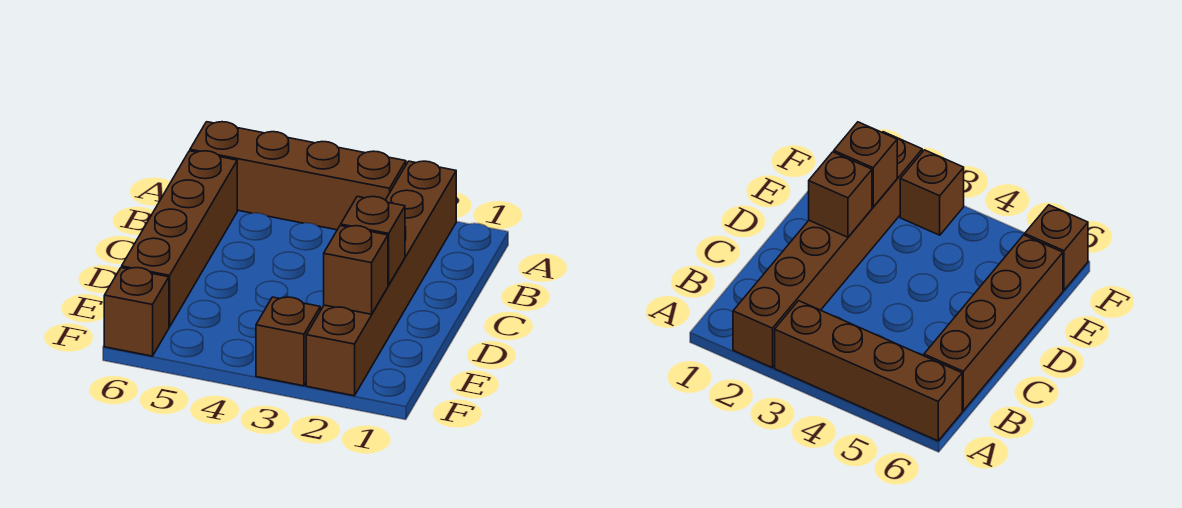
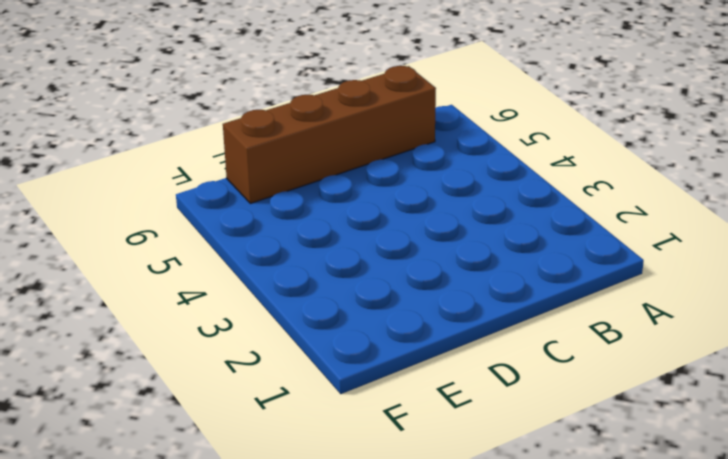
none -> brown brick A2:F2 level 1
none -> brown brick A3:A6 level 1

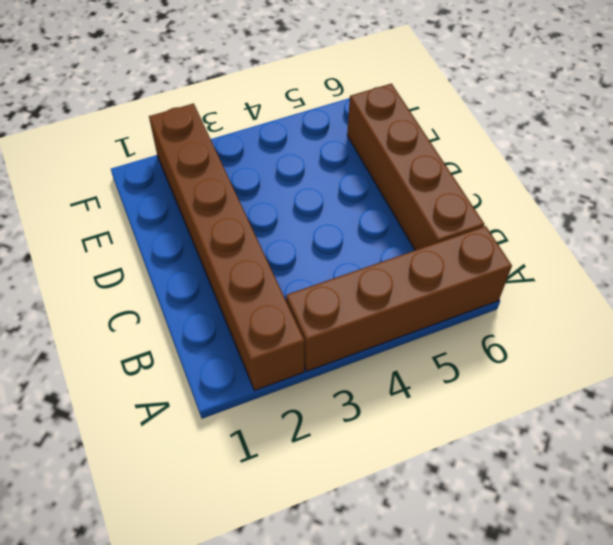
none -> brown brick F3 level 1
none -> brown brick F6 level 1

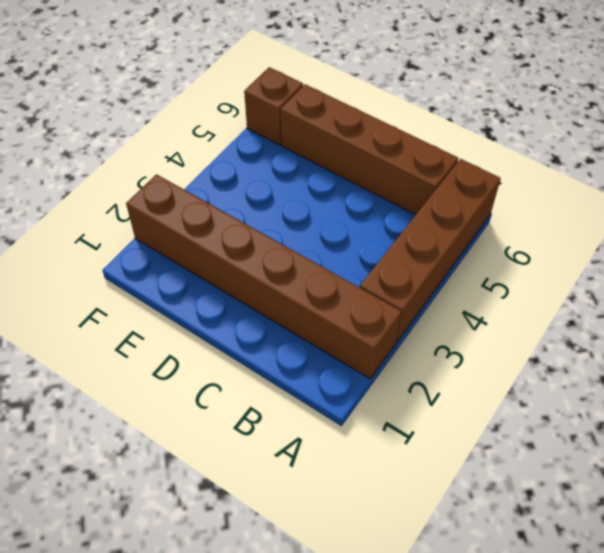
none -> brown brick F3 level 1
none -> brown brick D2 level 2

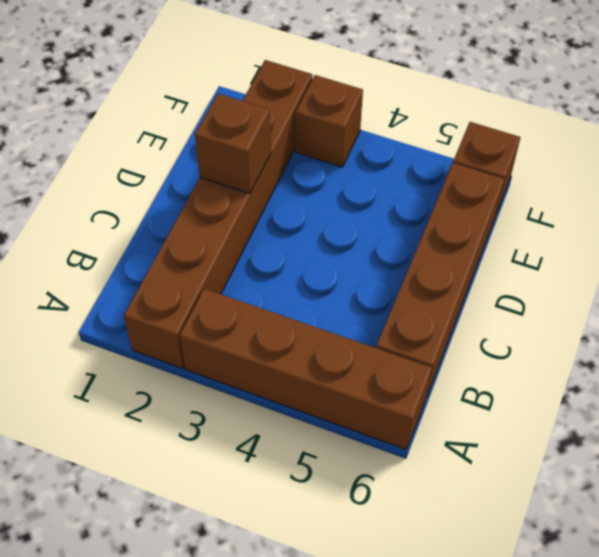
none -> brown brick E2 level 2

